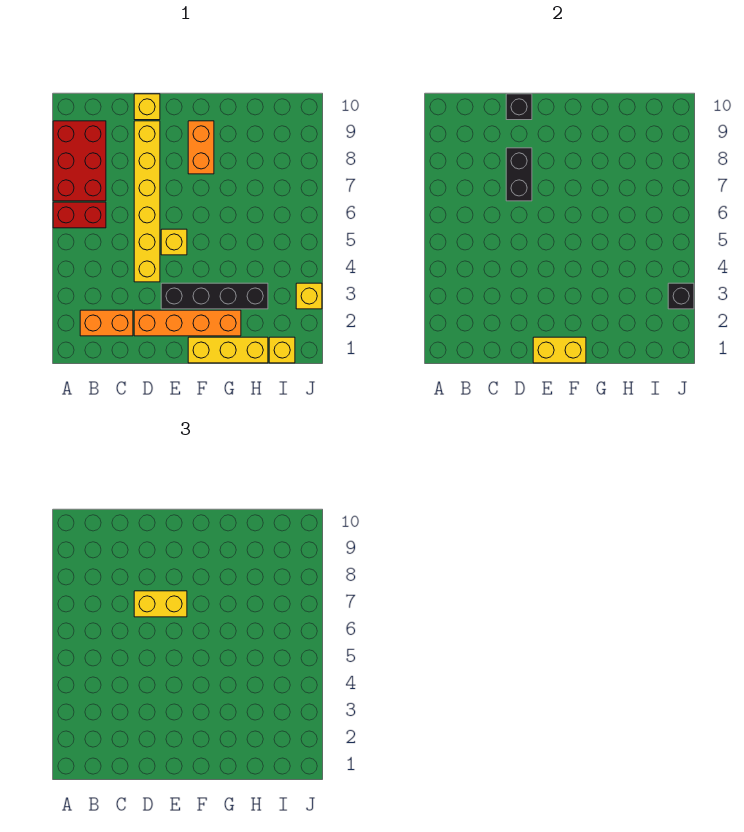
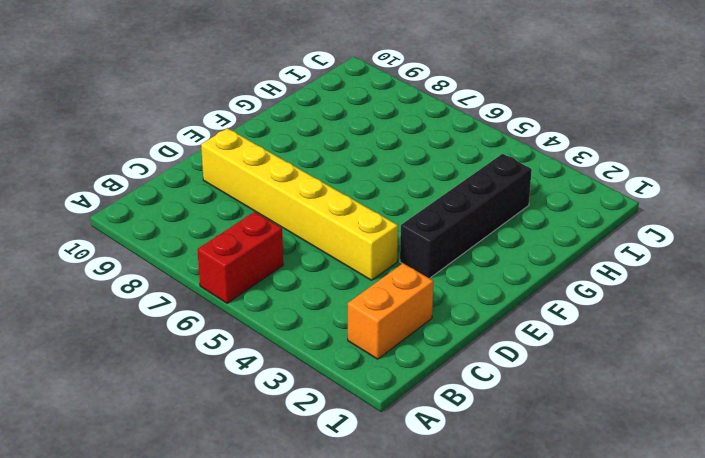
none -> red brick A7:B9 level 1
none -> orange brick D2:G2 level 1
none -> yellow brick D10 level 1

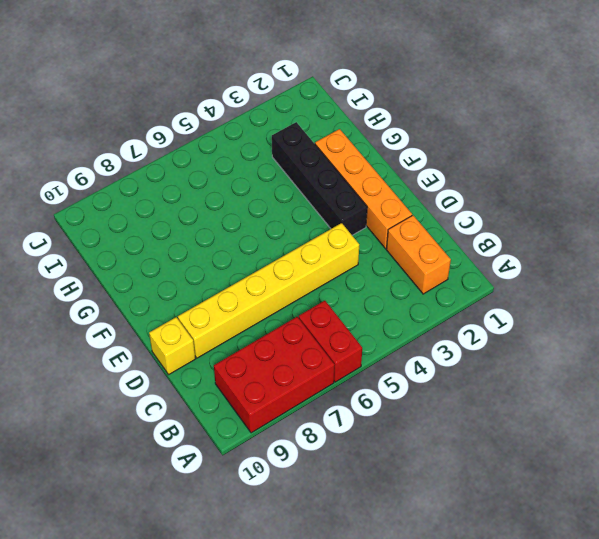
none -> yellow brick E5 level 1
none -> yellow brick F1:H1 level 1
none -> orange brick F8:F9 level 1

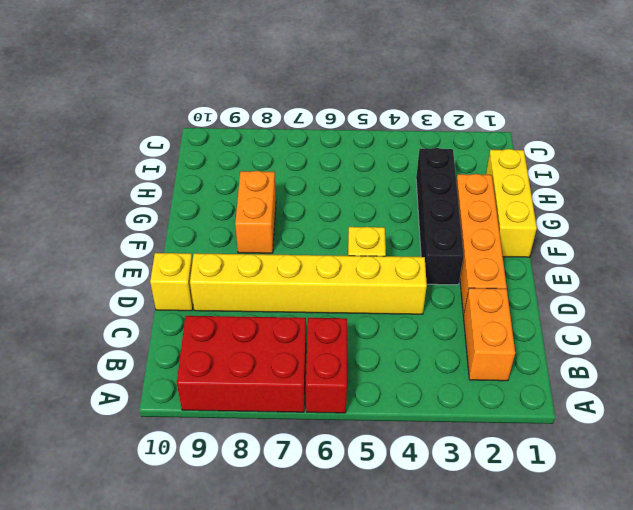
orange brick F8:G8 level 1 -> orange brick F8:F9 level 1
none -> yellow brick I1 level 1
none -> yellow brick J3 level 1
none -> black brick D7:D8 level 2

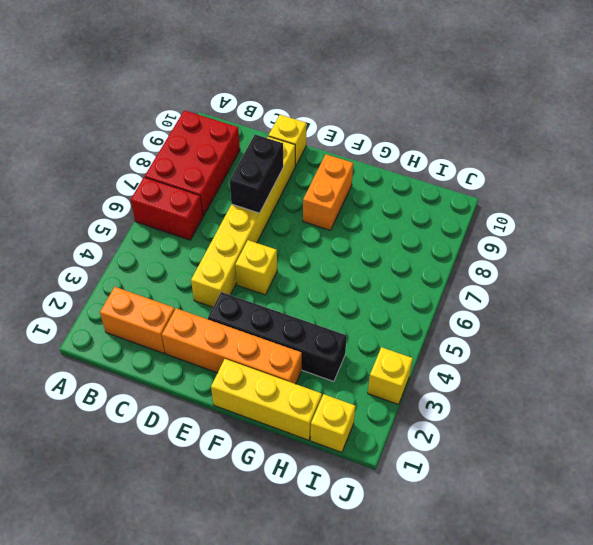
none -> black brick D10 level 2
none -> yellow brick E1:F1 level 2
none -> black brick J3 level 2

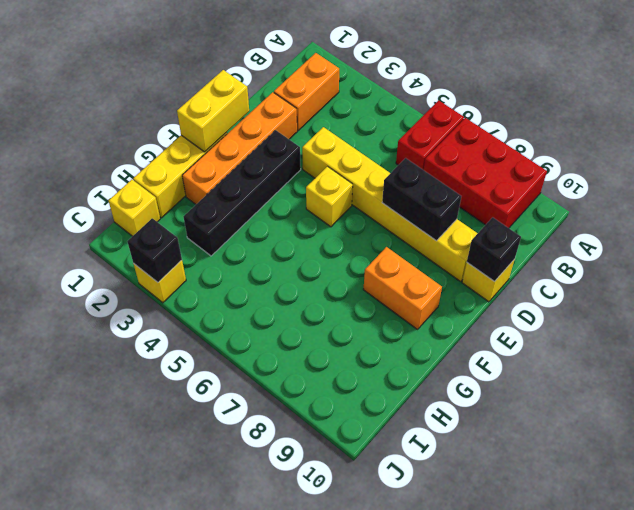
none -> yellow brick D7:E7 level 3

